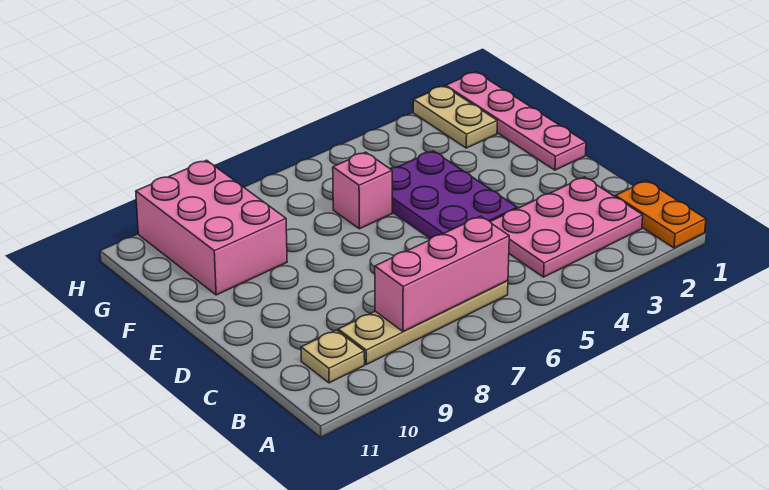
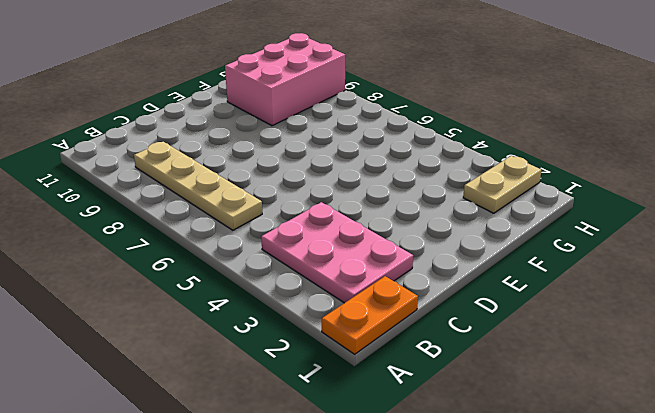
none -> tan plate B10 level 1
none -> purple plate D4:F5 level 1

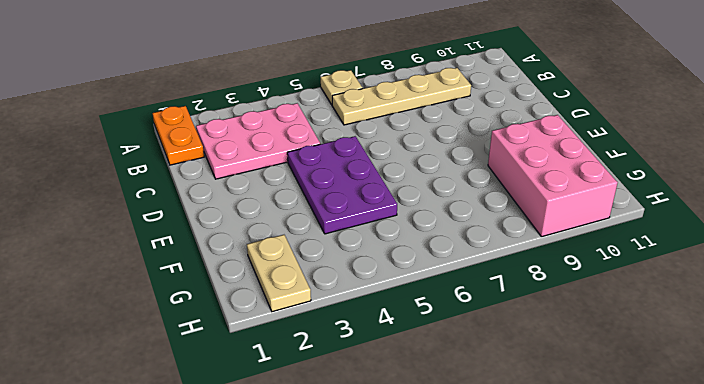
tan plate A6 level 1 -> tan plate B10 level 1
none -> pink plate E1:H1 level 1
none -> pink brick F6 level 1

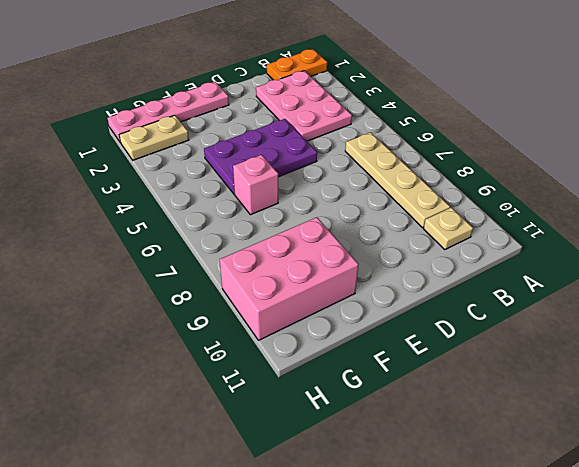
none -> pink brick B6:B8 level 2

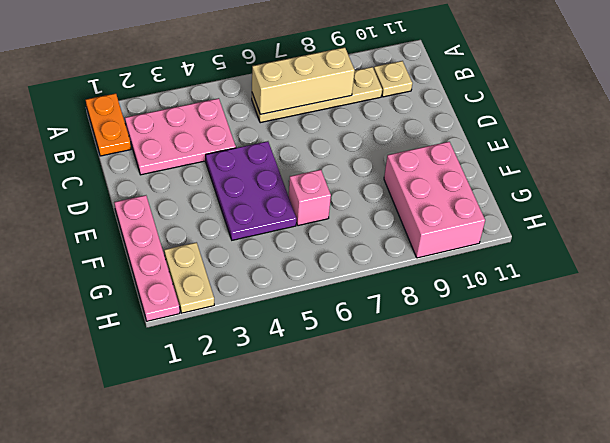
tan brick B6:B8 level 2 -> pink brick B6:B8 level 2

